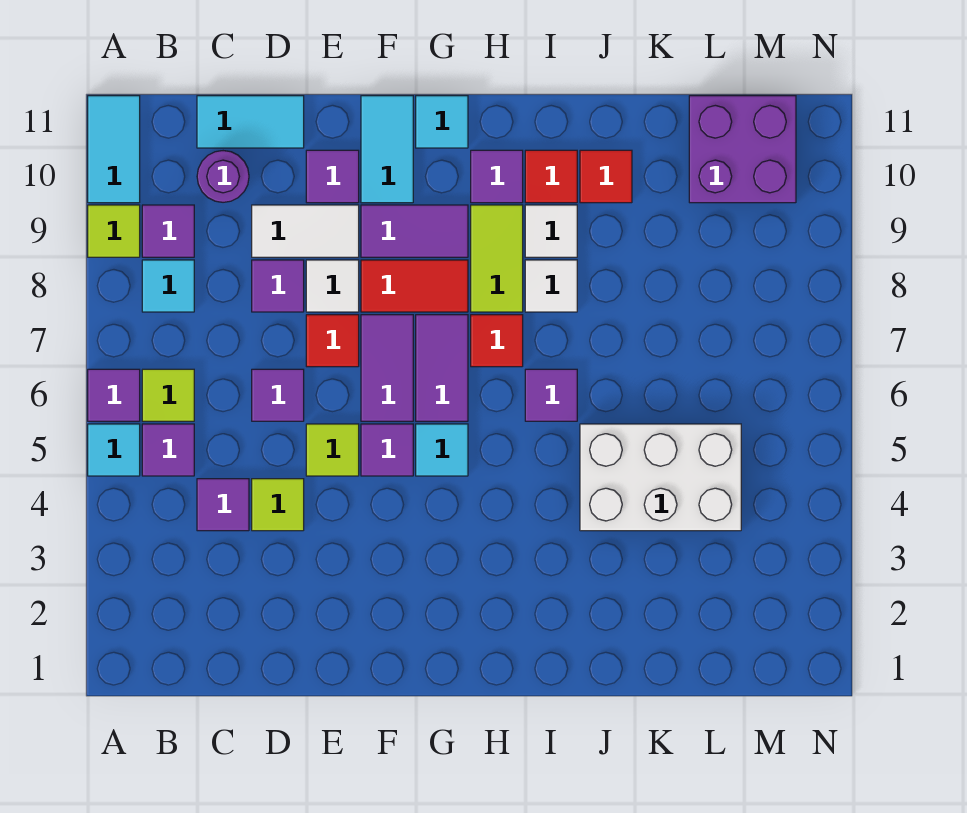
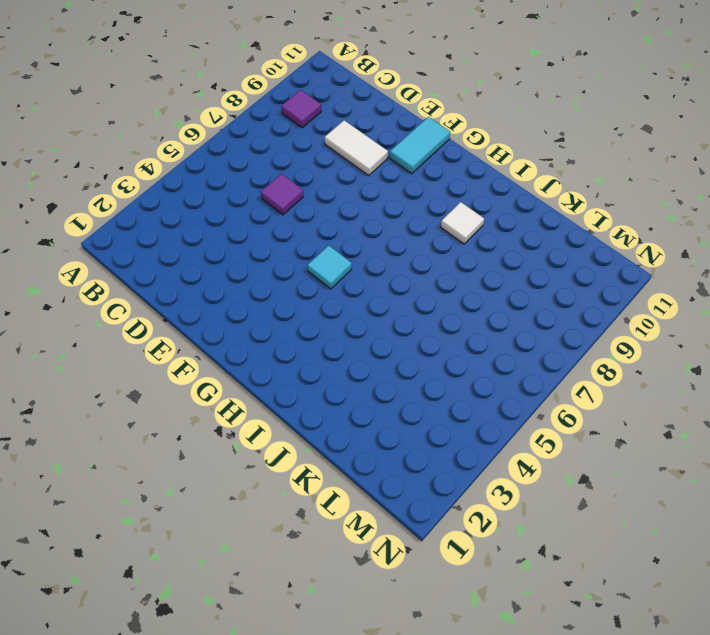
none -> cyan tile A5 level 1
none -> purple tile A6 level 1
none -> lime tile A9 level 1
none -> cyan tile A10:A11 level 1

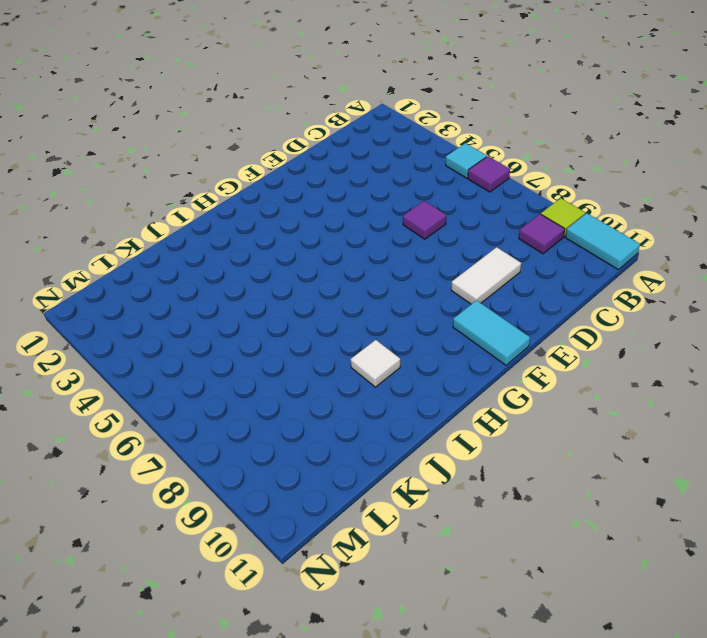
none -> purple tile B5 level 1
none -> lime tile B6 level 1
none -> cyan tile B8 level 1
none -> purple tile C4 level 1

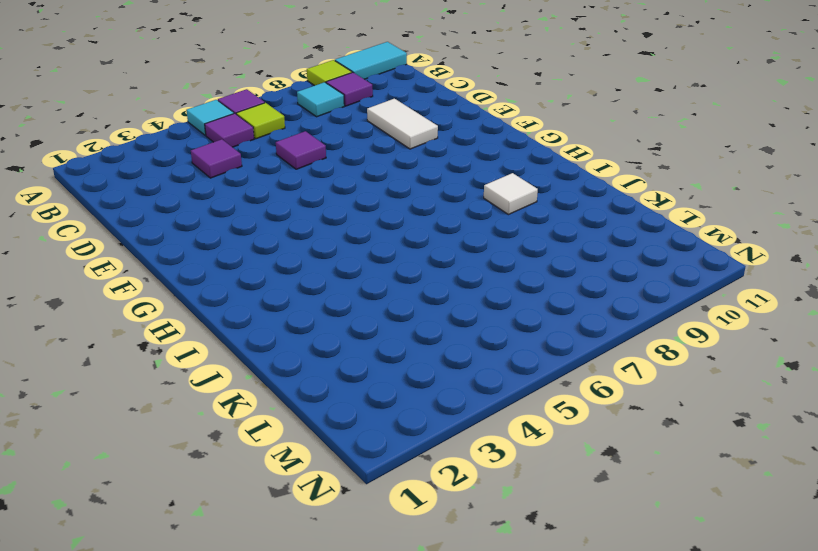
none -> purple round brick C10 level 1
none -> cyan tile C11:D11 level 1
none -> lime tile D4 level 1
none -> purple tile D8 level 1

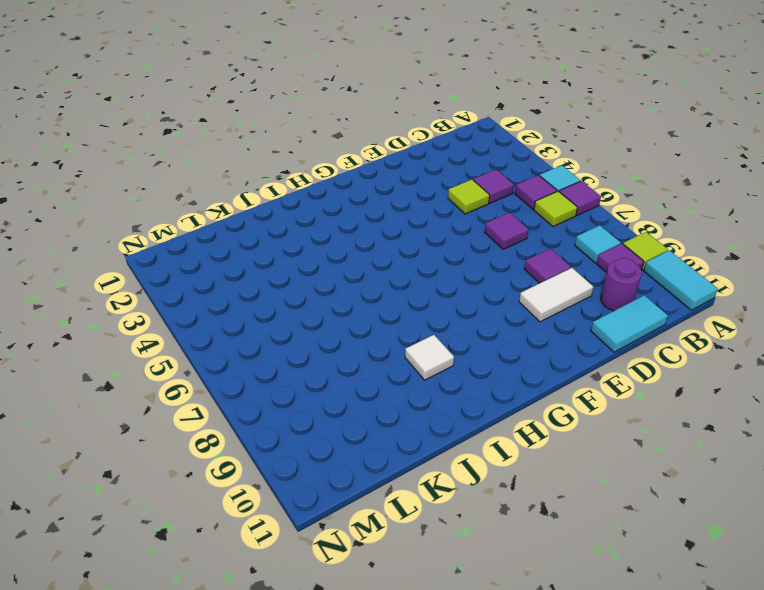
none -> lime tile E5 level 1
none -> red tile E7 level 1
none -> white tile E8 level 1
none -> purple tile E10 level 1

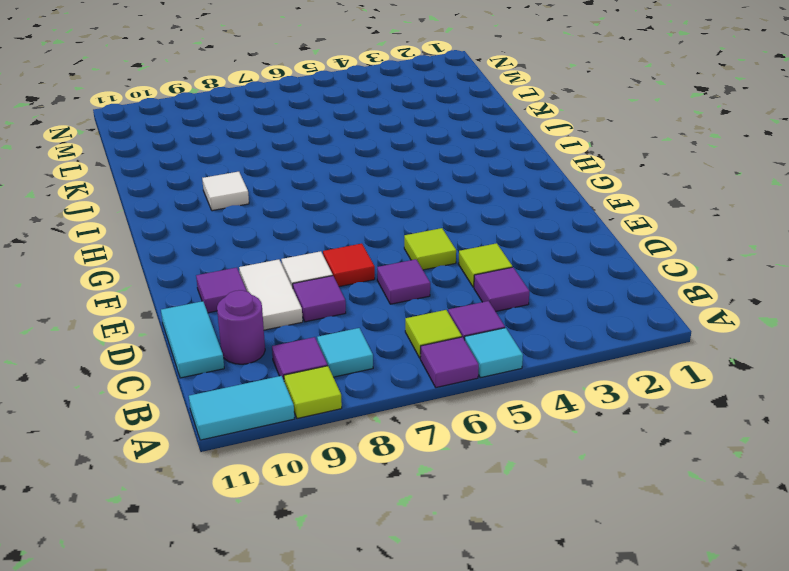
none -> purple tile F5 level 1
none -> purple tile F6:F7 level 1
none -> red tile F8:G8 level 1
none -> purple tile F9:G9 level 1

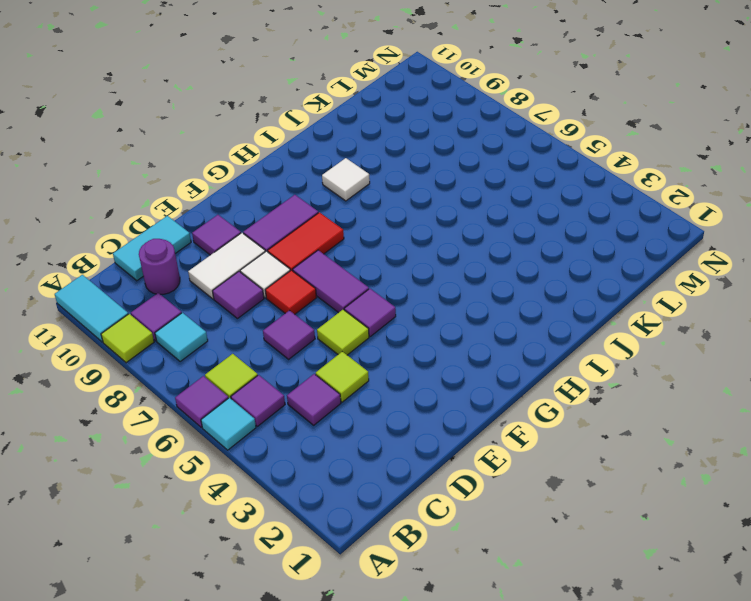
none -> cyan tile F10:F11 level 1
none -> cyan tile G5 level 1
none -> purple tile G6:G7 level 1
none -> cyan tile G11 level 1

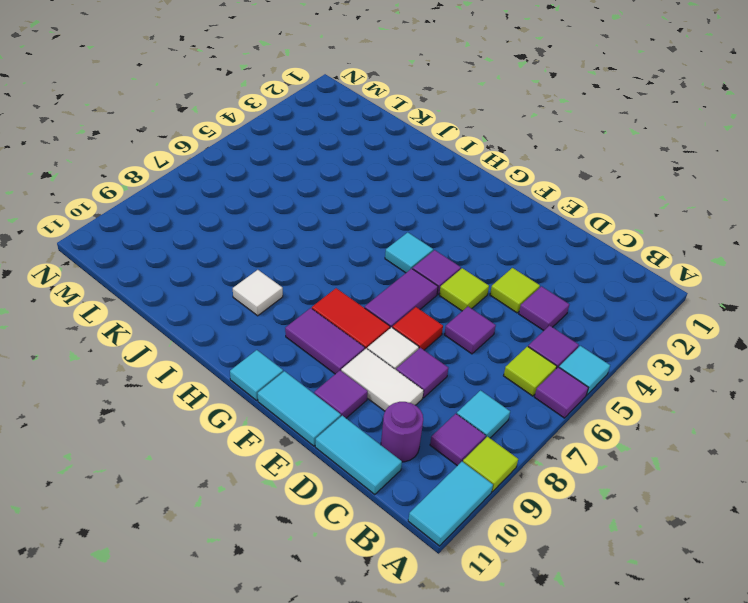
cyan tile E11:F11 level 1 -> cyan tile F10:F11 level 1
none -> purple tile G6:G7 level 1
none -> red tile H7 level 1
none -> lime tile H8:H9 level 1
none -> purple tile H10 level 1

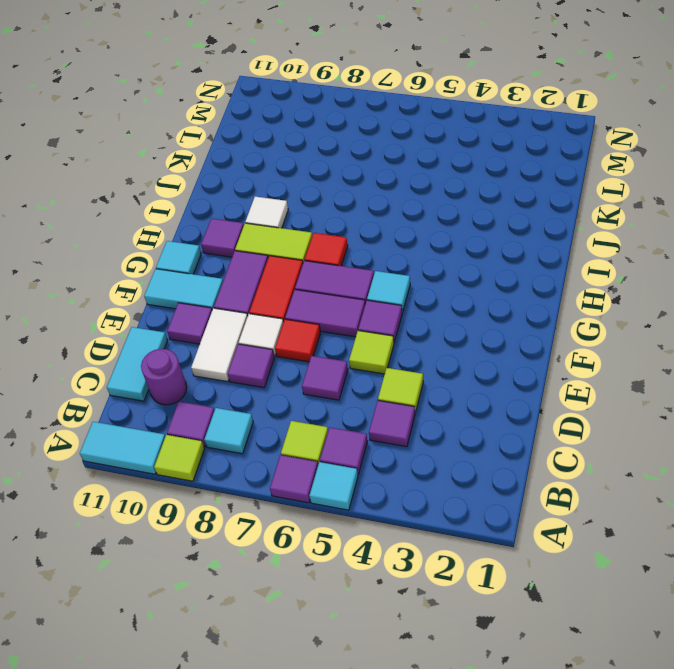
none -> purple tile I6 level 1
none -> white tile I8 level 1
none -> red tile I10 level 1
none -> white brick J4:L5 level 1

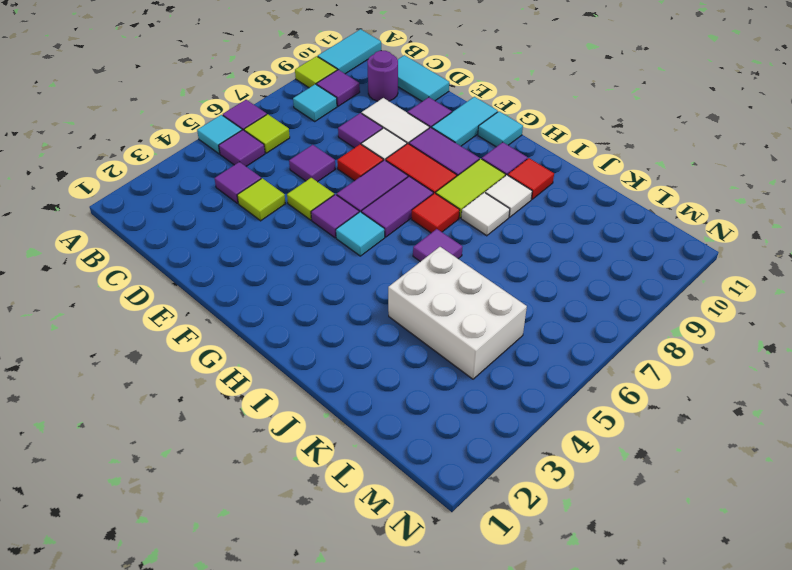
none -> red tile J10 level 1
none -> purple brick L10:M11 level 1

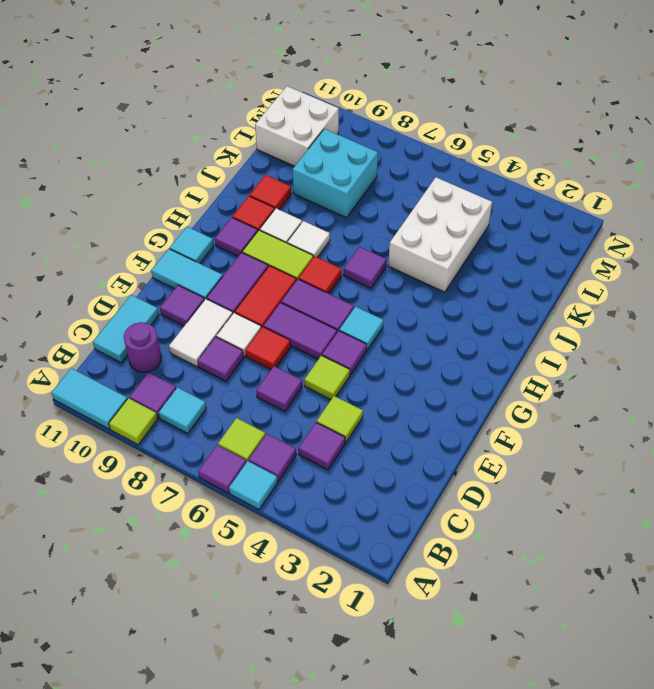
cyan brick K8:L9 level 1 -> none
white brick L10:M11 level 1 -> purple brick L10:M11 level 1

